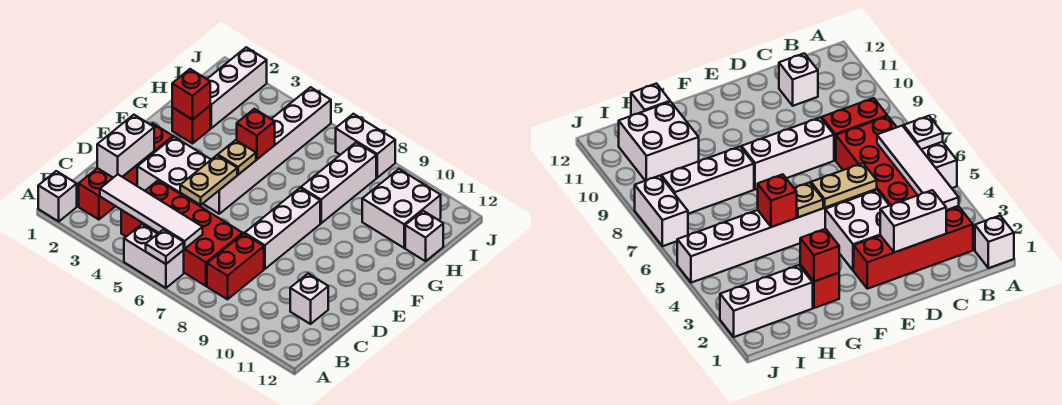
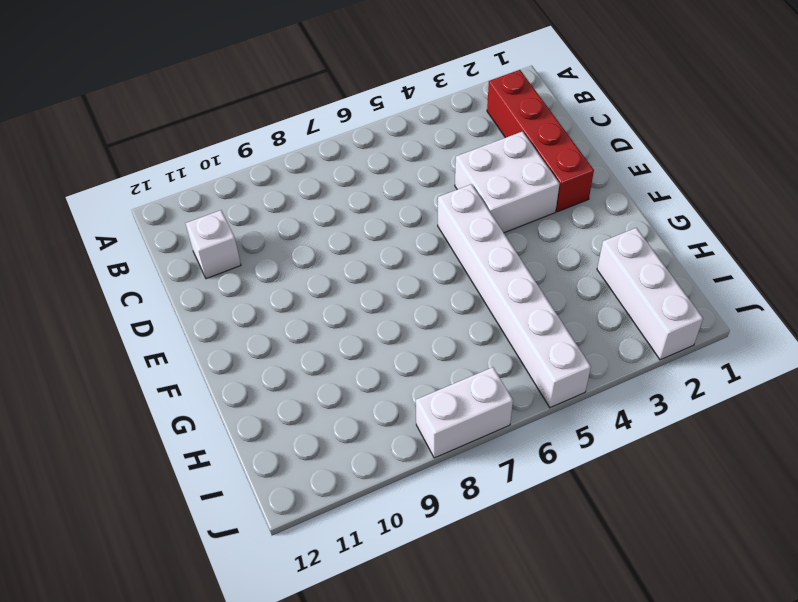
none -> white brick A1 level 1
none -> white brick A5:A6 level 1
none -> red brick B4:C7 level 1

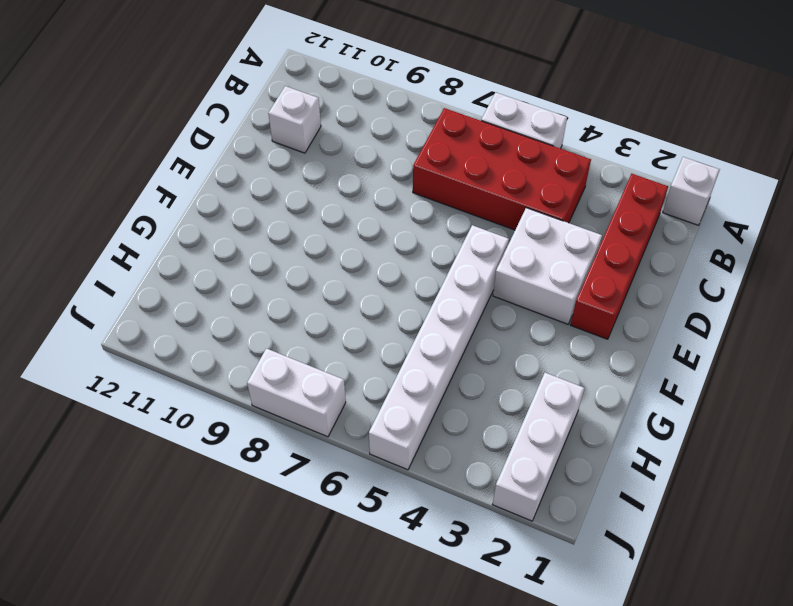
none -> red brick B8:C8 level 1
none -> white brick D8:F8 level 1
none -> red brick G2 level 1

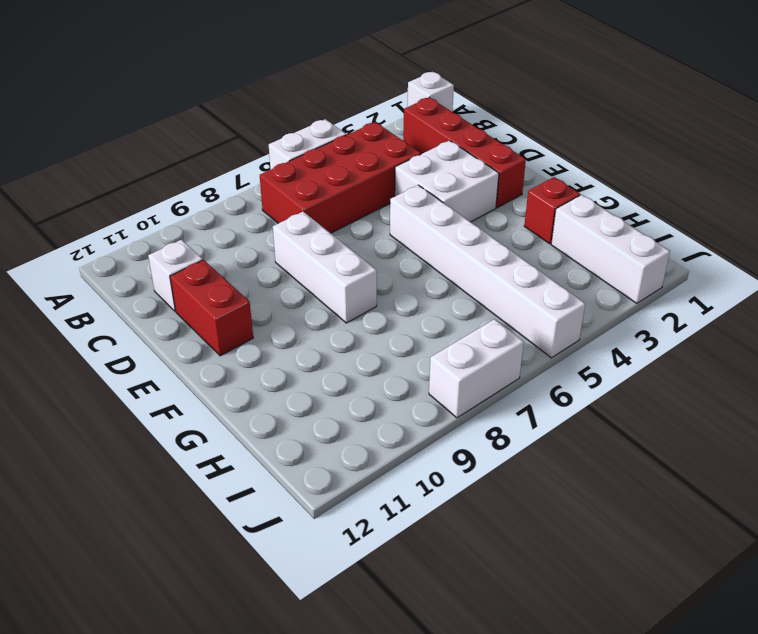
red brick D11:E11 level 1 -> red brick B8:C8 level 1
none -> white brick G8:I8 level 1
none -> white brick H10:I11 level 1
none -> white brick H12 level 1

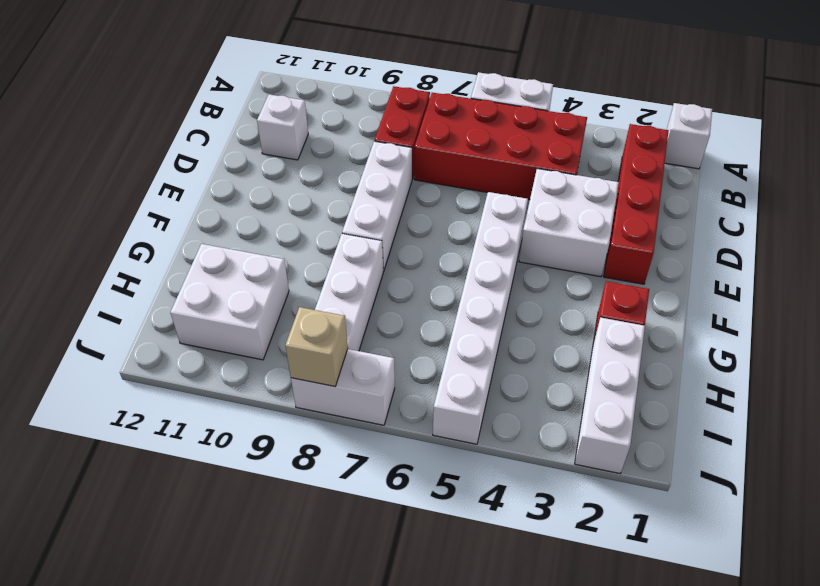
tan brick J8 level 2 -> none
none -> white brick H12 level 1
none -> white plate A6 level 2
none -> white tile B3:B6 level 2

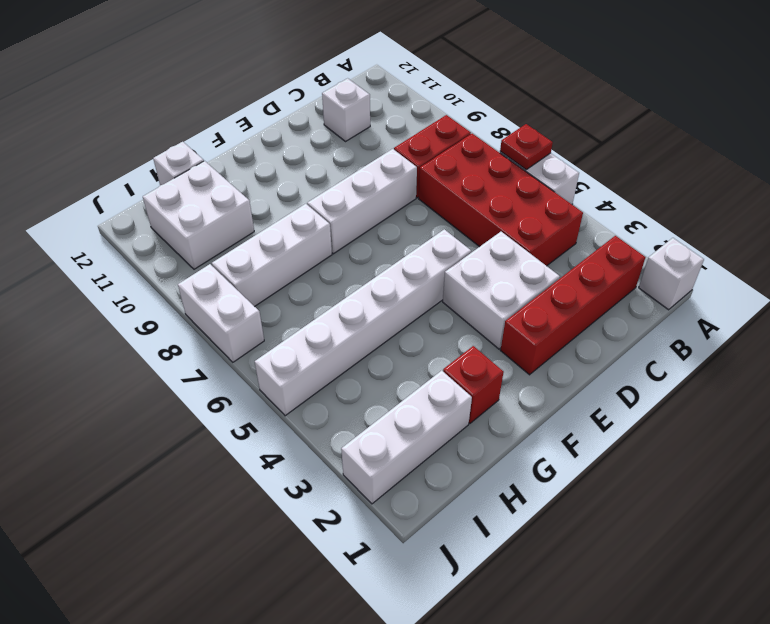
red plate A6 level 2 -> white plate A6 level 2
none -> white tile B3:B6 level 2
none -> white brick C2:D2 level 2
none -> tan plate D5:E5 level 2

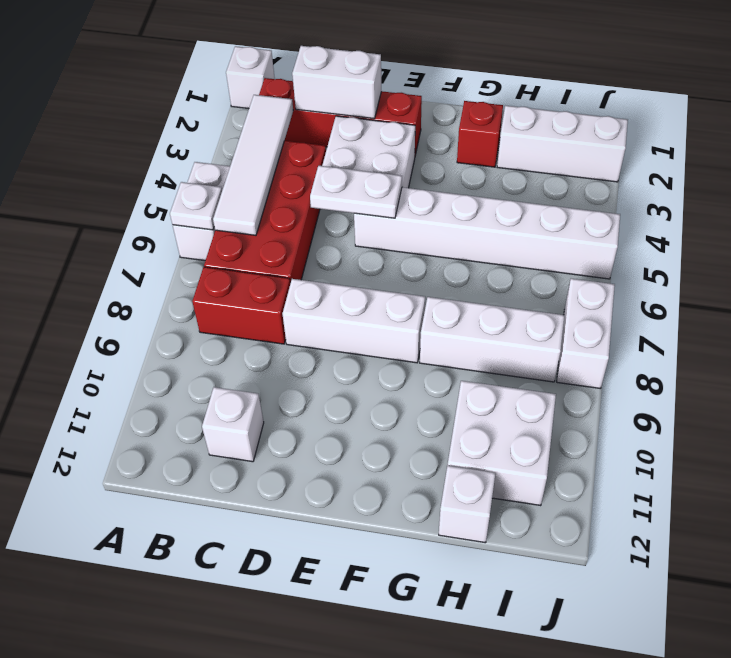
white plate D5:E5 level 2 -> tan plate D5:E5 level 2
none -> tan plate F5 level 2
none -> red brick G2 level 2
none -> red brick G5 level 2

